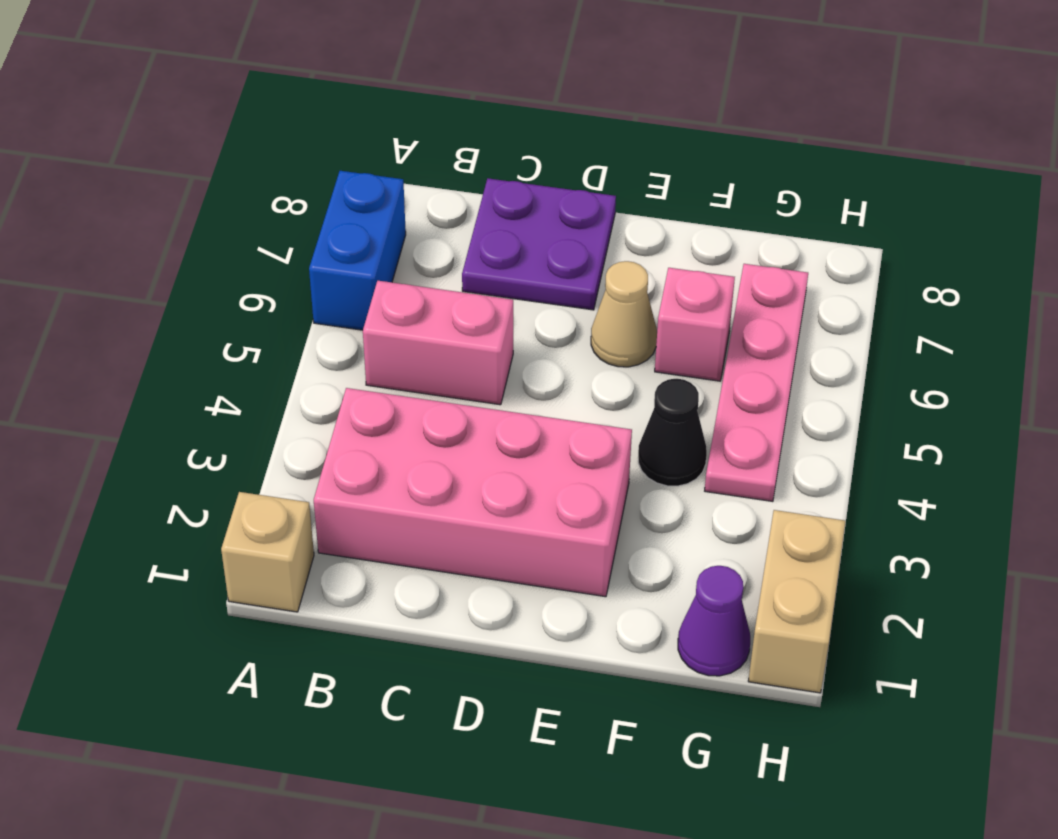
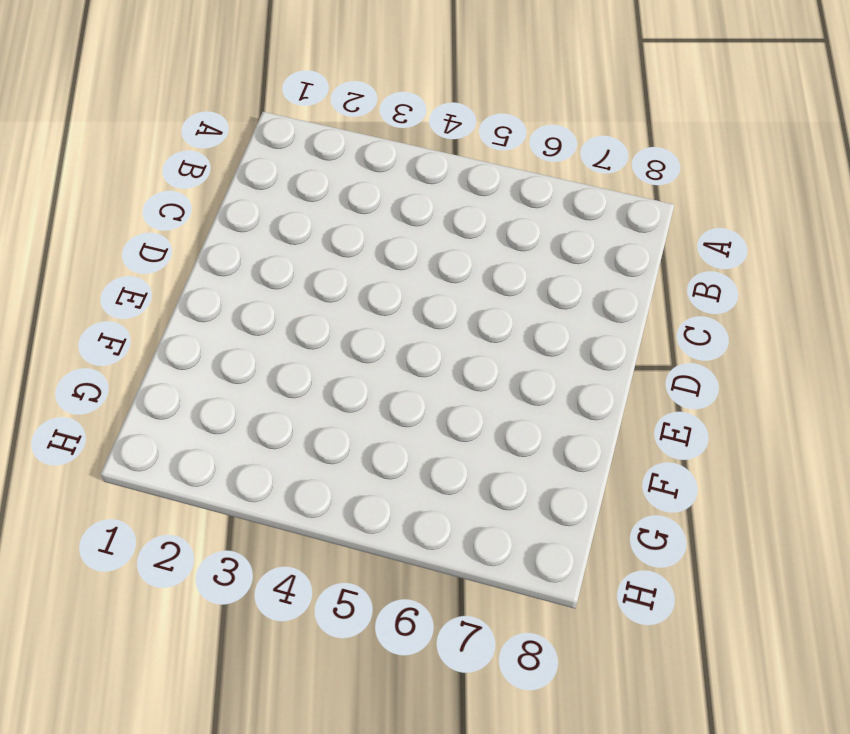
none -> tan brick A1 level 1
none -> blue brick A6:A7 level 1

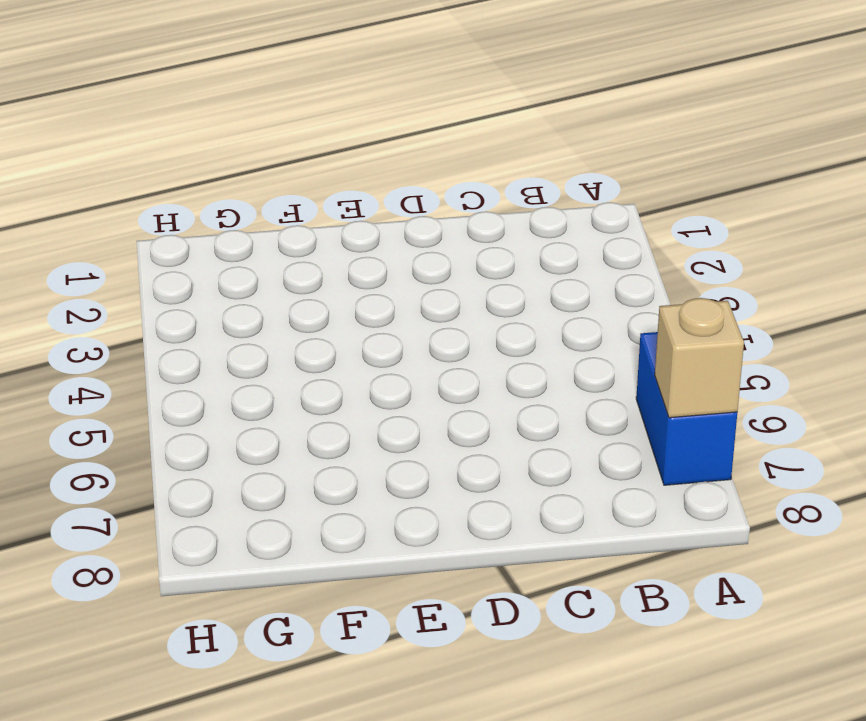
tan brick A7 level 2 -> tan brick A1 level 1
none -> pink brick B2:E3 level 1
none -> pink brick B5:C5 level 1

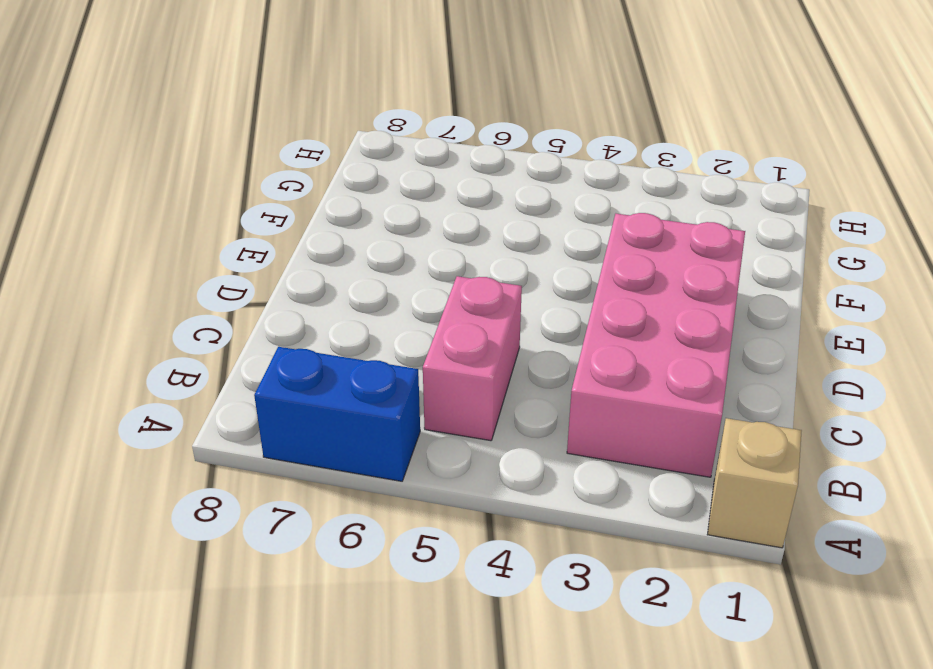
none -> purple plate C7:D8 level 1
none -> tan cone E6 level 1

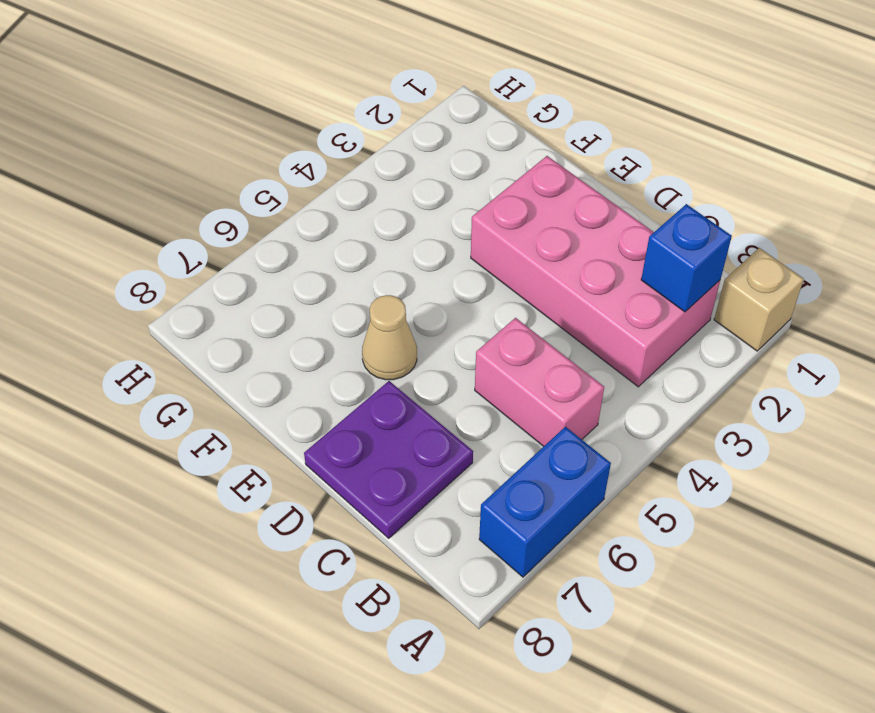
blue brick B2 level 2 -> none
none -> black cone F4 level 1
none -> pink brick F6 level 1

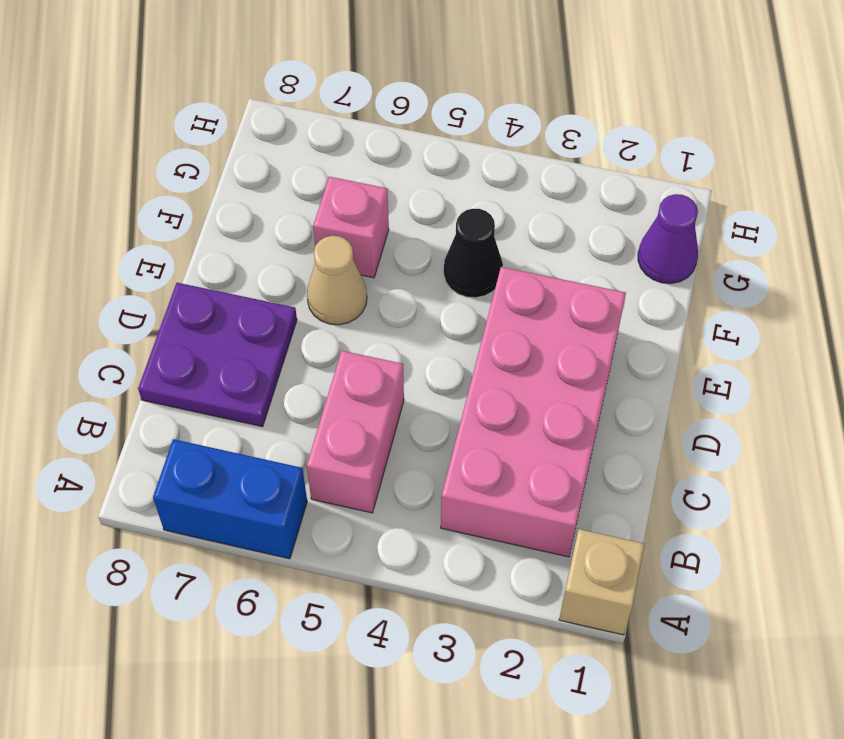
none -> pink plate G4:G7 level 1
none -> tan brick H1:H2 level 1

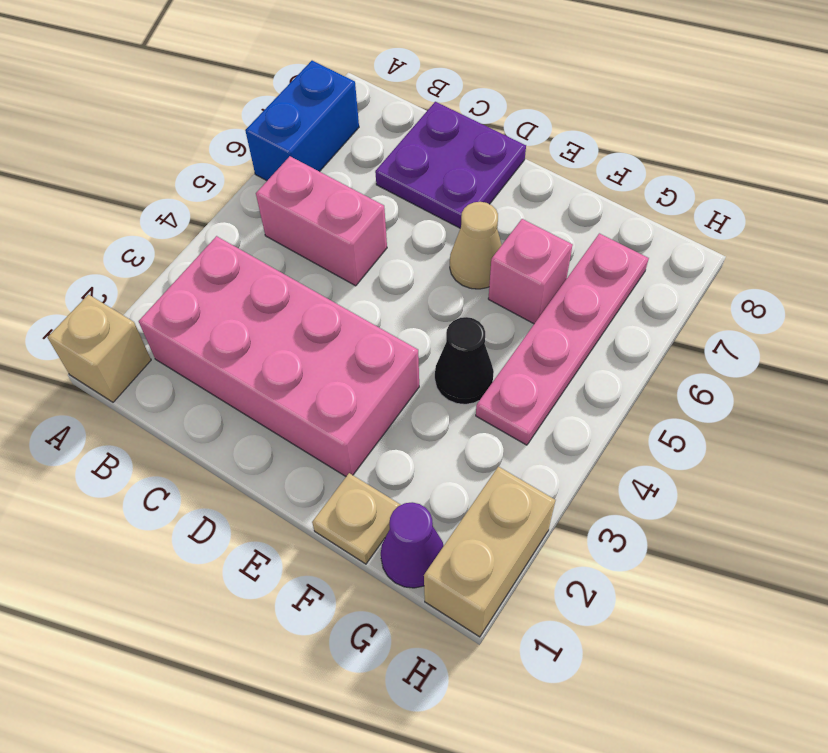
tan plate F1 level 1 -> none

